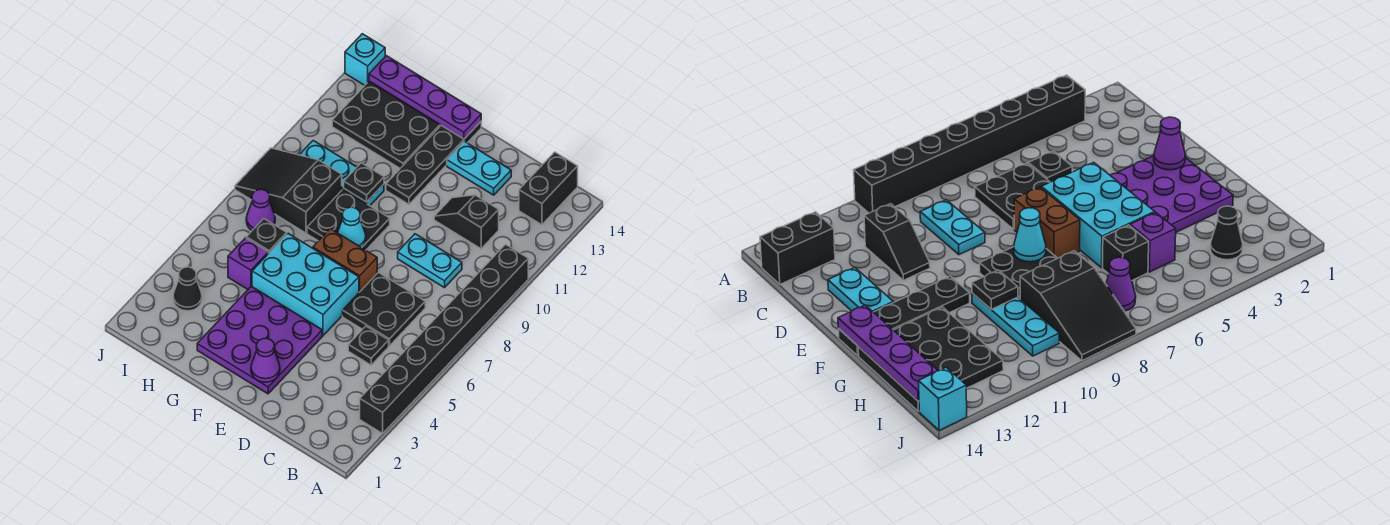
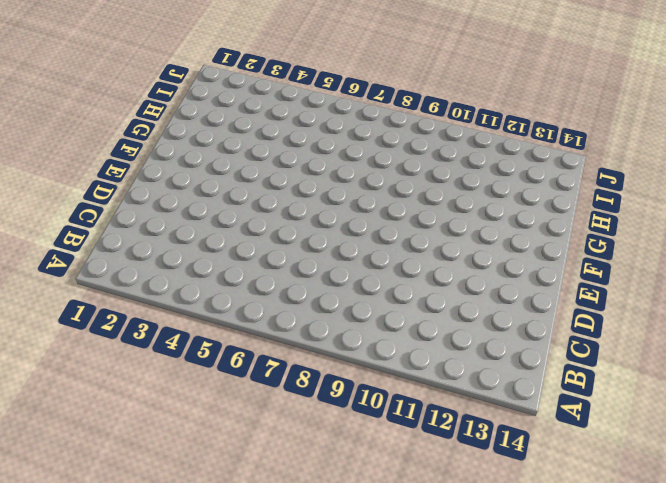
none -> black brick A3:A10 level 1
none -> black brick B13:B14 level 1
none -> black plate C5 level 1

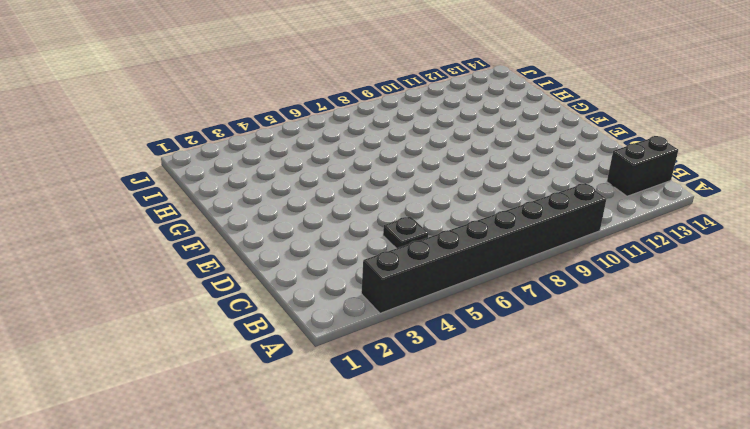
none -> black plate C6:D7 level 1
none -> cyan plate C9:D9 level 1
none -> black slope C11:D11 level 1 top C

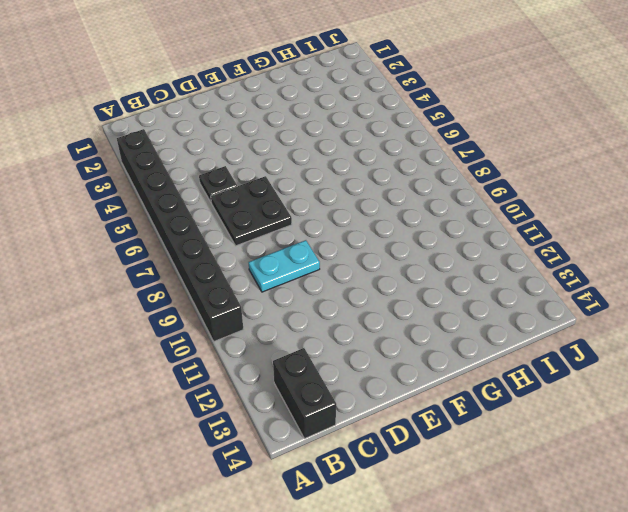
none -> black slope C11:D11 level 1 top C
none -> cyan plate D13:E13 level 1
none -> purple plate E2:G4 level 1

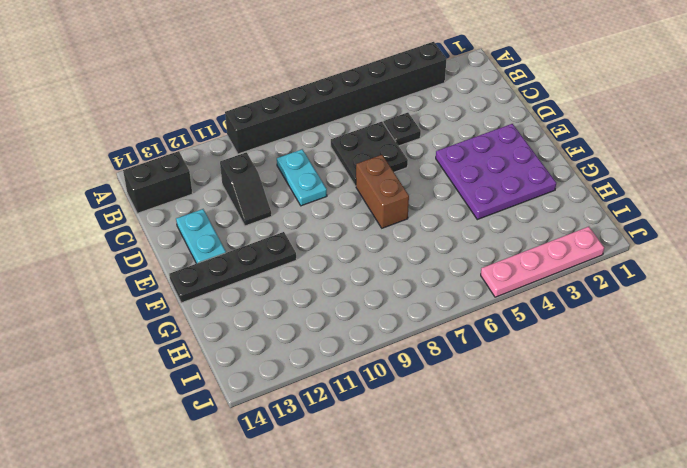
pink plate J2:J5 level 1 -> none
none -> cyan brick E5:G6 level 1
none -> black plate F8:G9 level 1
none -> cyan plate G10:I10 level 1

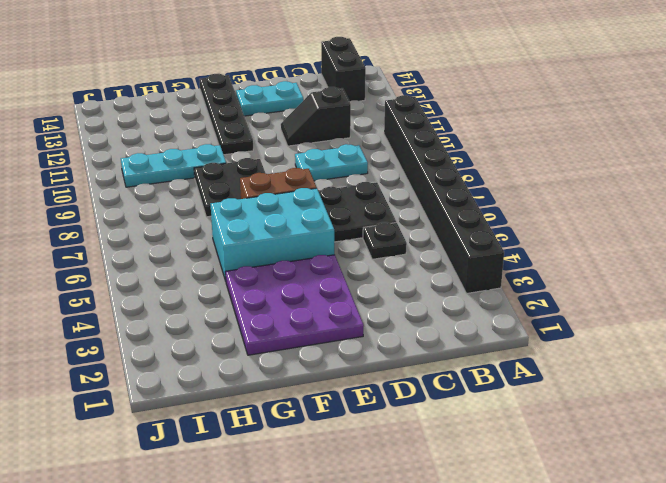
none -> black plate G12:I14 level 1
none -> purple brick H5 level 1
none -> black brick H6 level 1

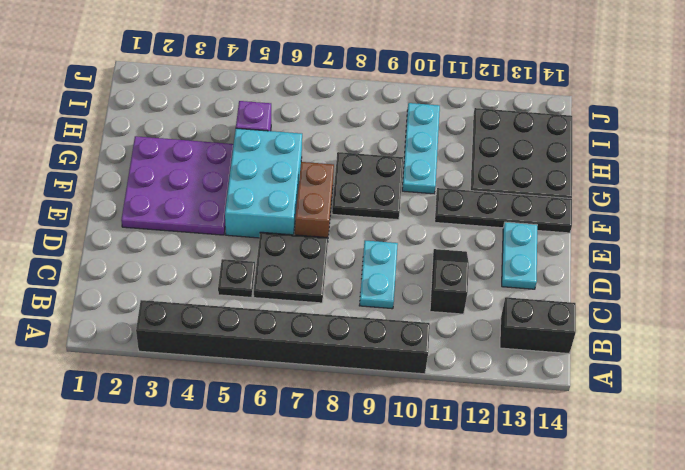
none -> black brick H6 level 1
none -> black slope H8:J9 level 1 top H
none -> black cone I3 level 1

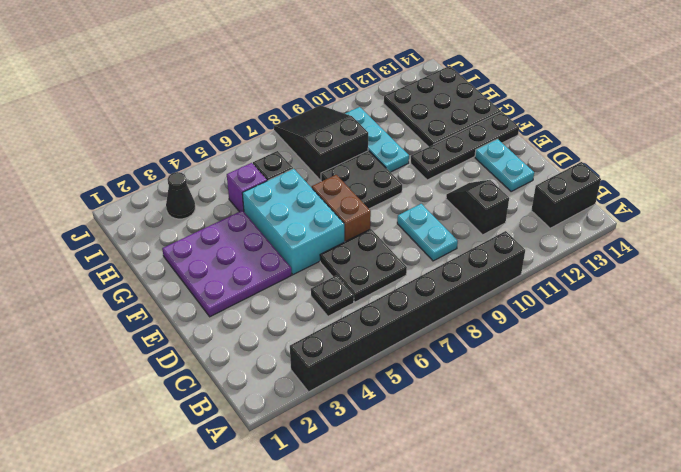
none -> purple cone I7 level 1
none -> cyan brick J14 level 1
none -> purple cone E2 level 2

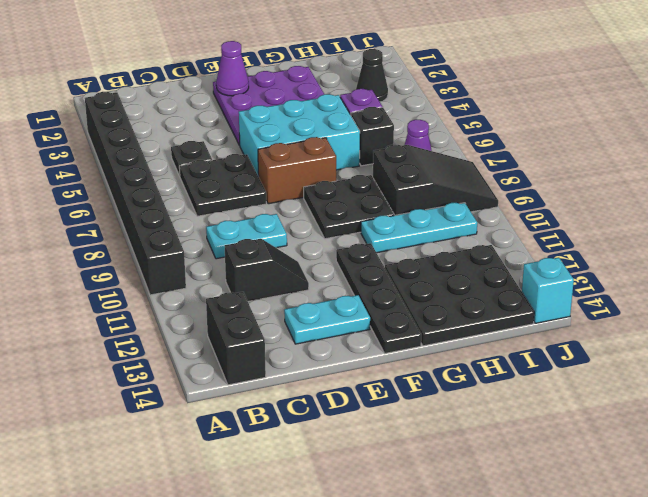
none -> cyan cone F8 level 2
none -> purple plate F14:I14 level 2
none -> black plate G10 level 2

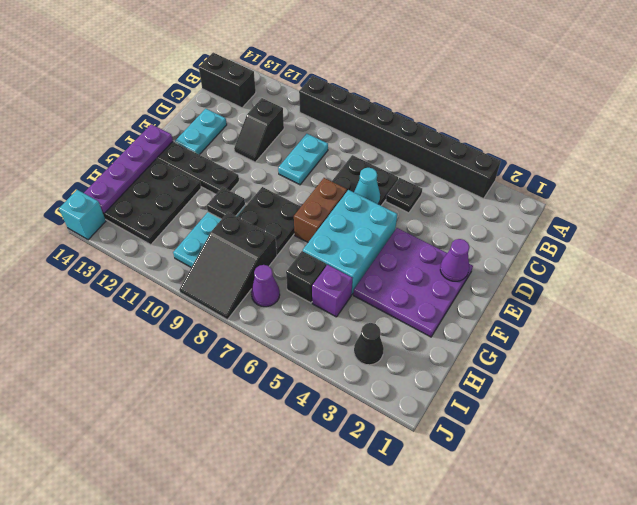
cyan cone D6 level 2 -> cyan cone F8 level 2

